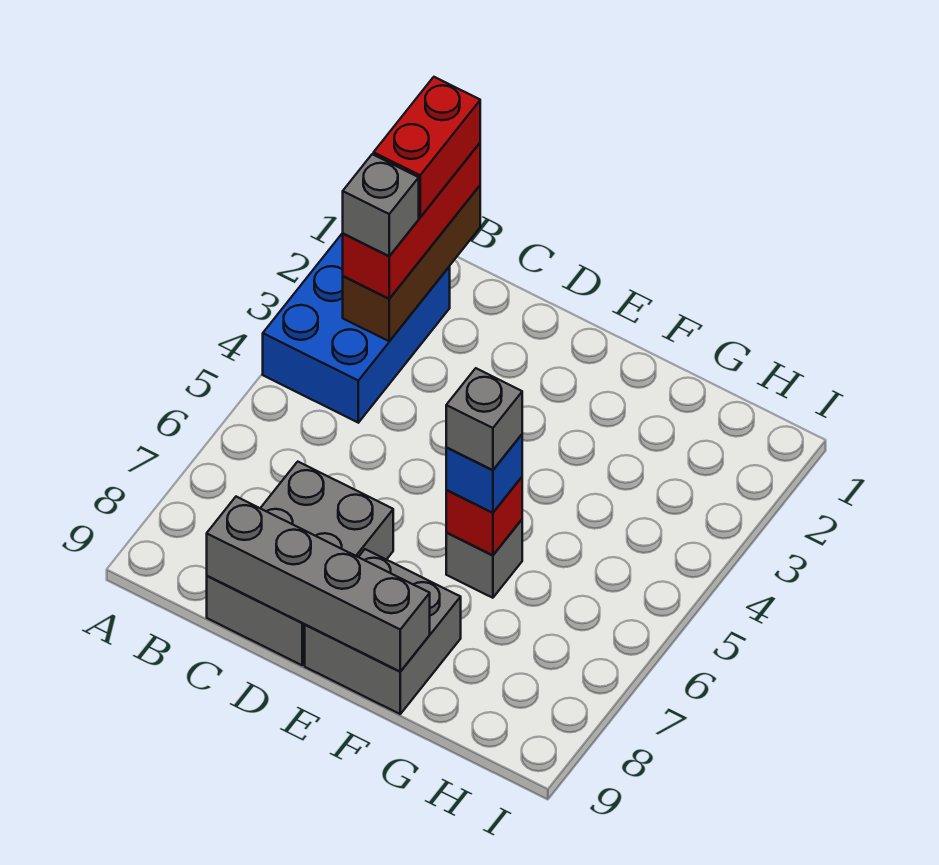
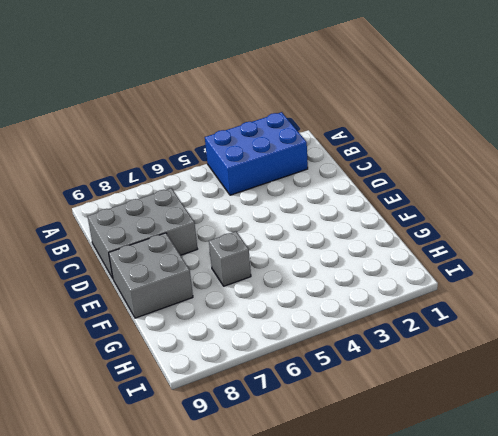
none -> brown brick B1:B3 level 2
none -> grey brick C9:F9 level 2
none -> red brick F6 level 2

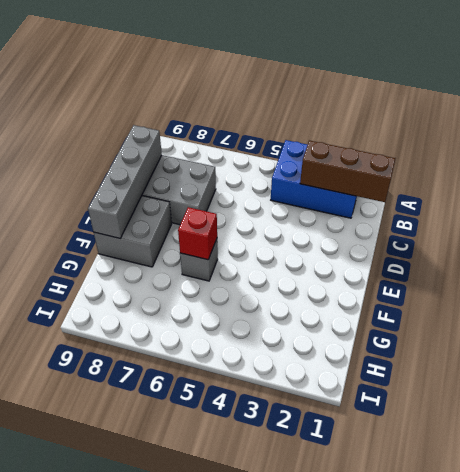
none -> red brick B1:B3 level 3
none -> blue brick F6 level 3
none -> red brick B1:B2 level 4

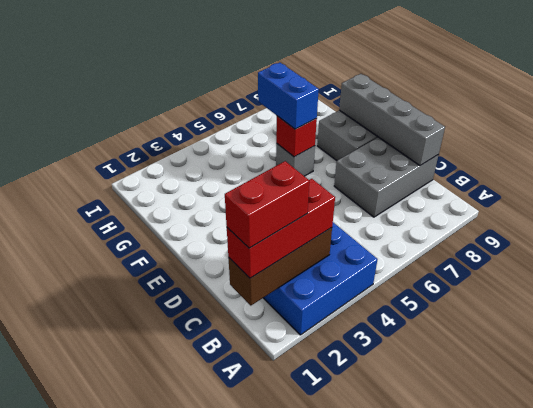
blue brick F6:G6 level 3 -> blue brick F6 level 3
none -> grey brick B3 level 4
none -> grey brick F6 level 4

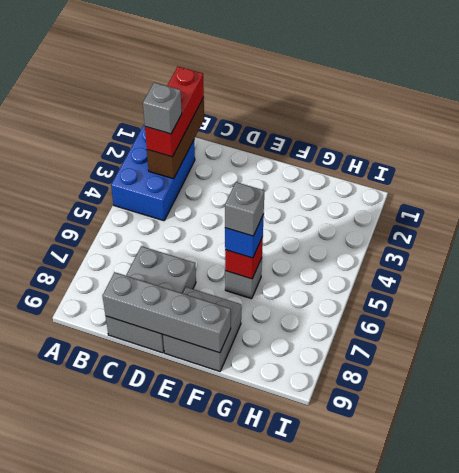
none -> red brick B1:B2 level 4

